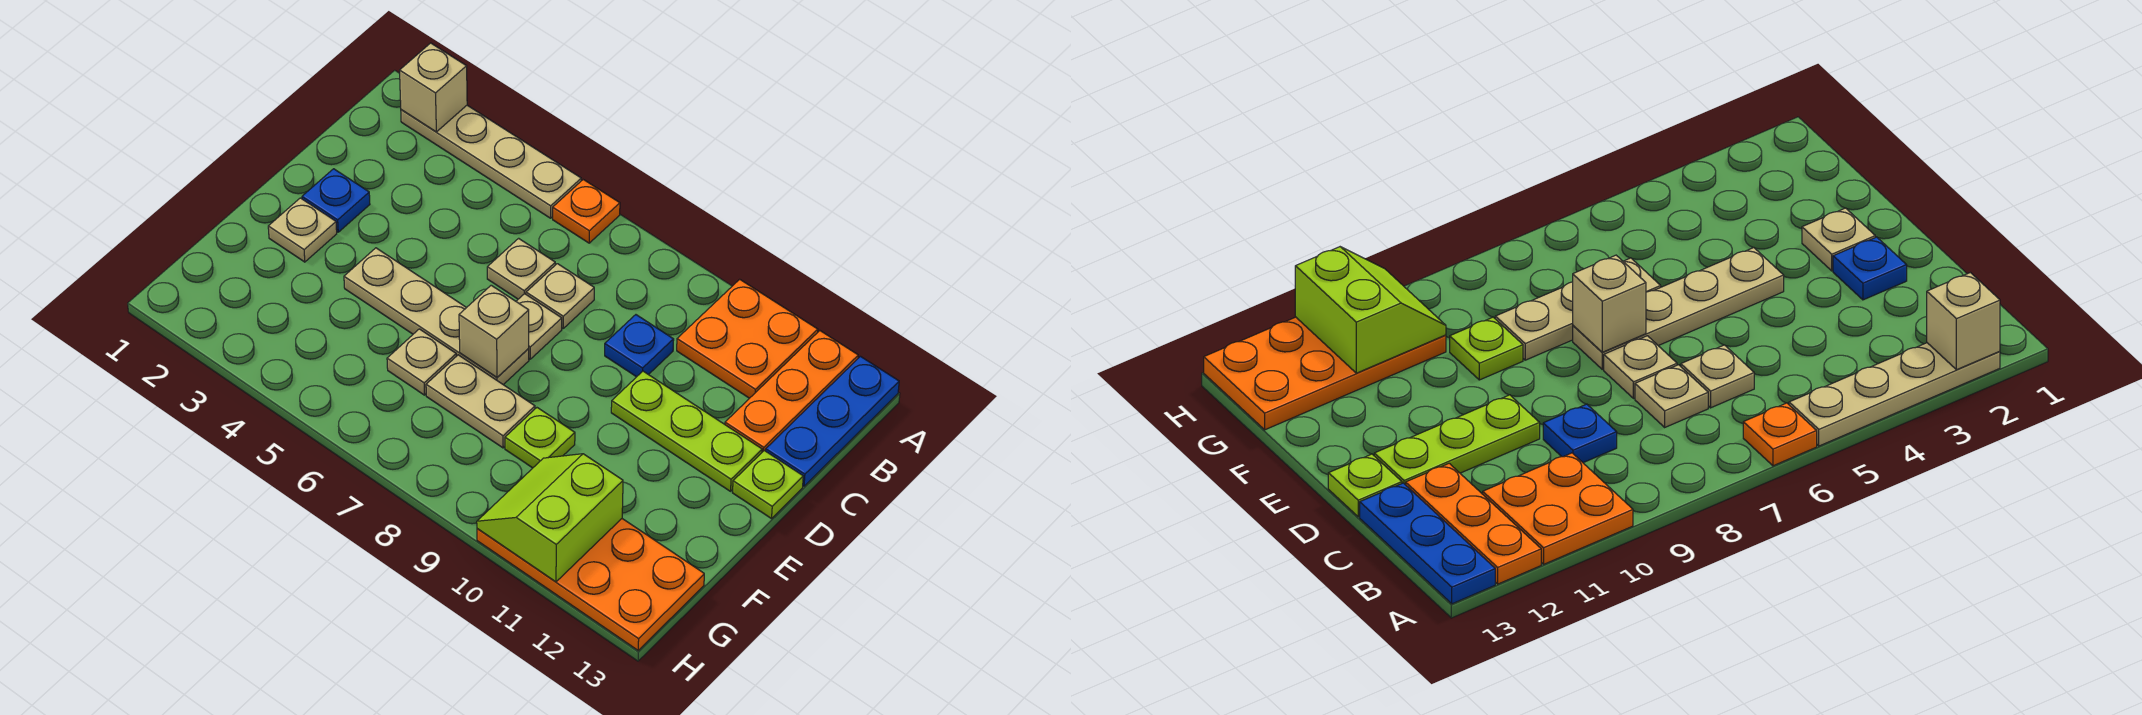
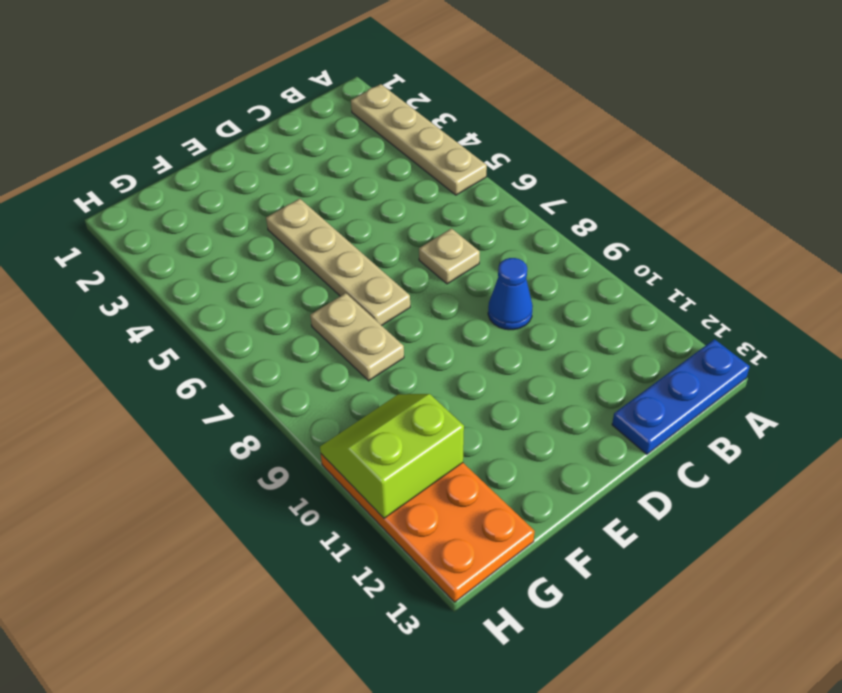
blue cone C9 level 1 -> blue plate C9 level 1
none -> orange plate A6 level 1
none -> orange plate A10:B11 level 1
none -> orange plate A12:C12 level 1

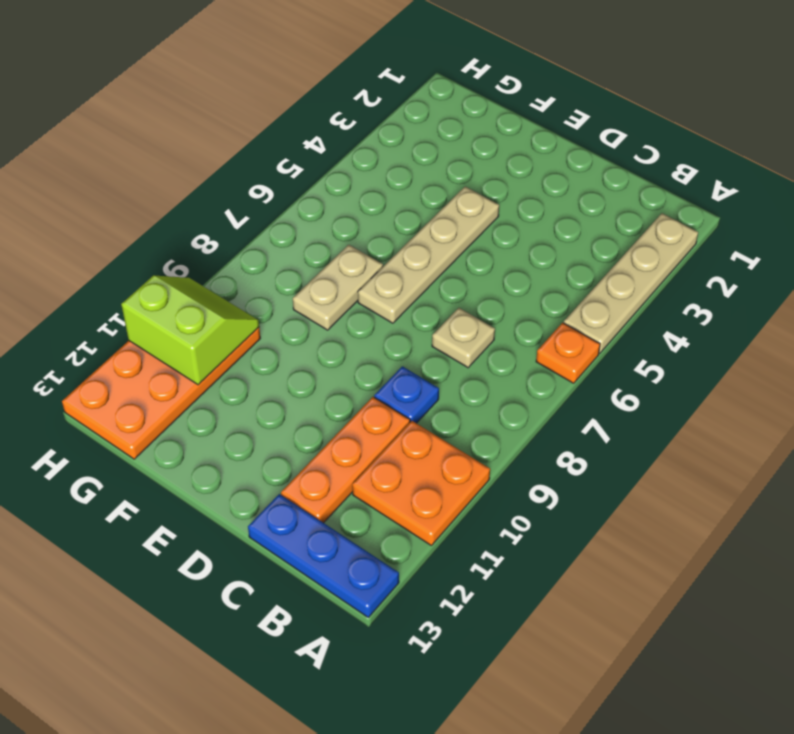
orange plate C10:C12 level 1 -> orange plate A12:C12 level 1
none -> tan plate C6 level 1
none -> blue plate D2 level 1
none -> tan plate D7 level 1

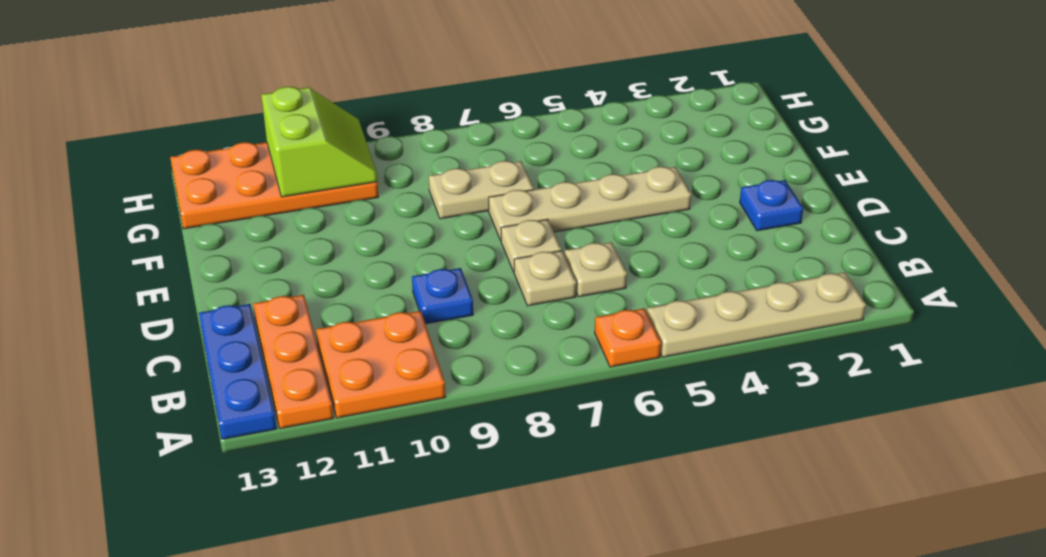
none -> lime plate D10:D12 level 1
none -> lime plate D13 level 1
none -> tan plate E2 level 1

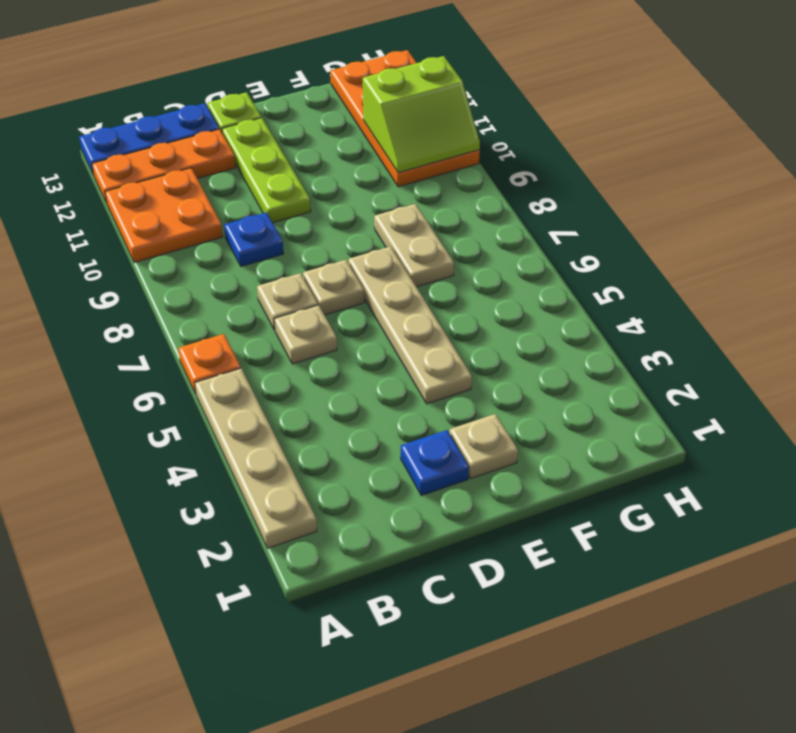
none -> tan plate F6 level 1
none -> lime plate F9 level 1
none -> tan brick A2 level 2

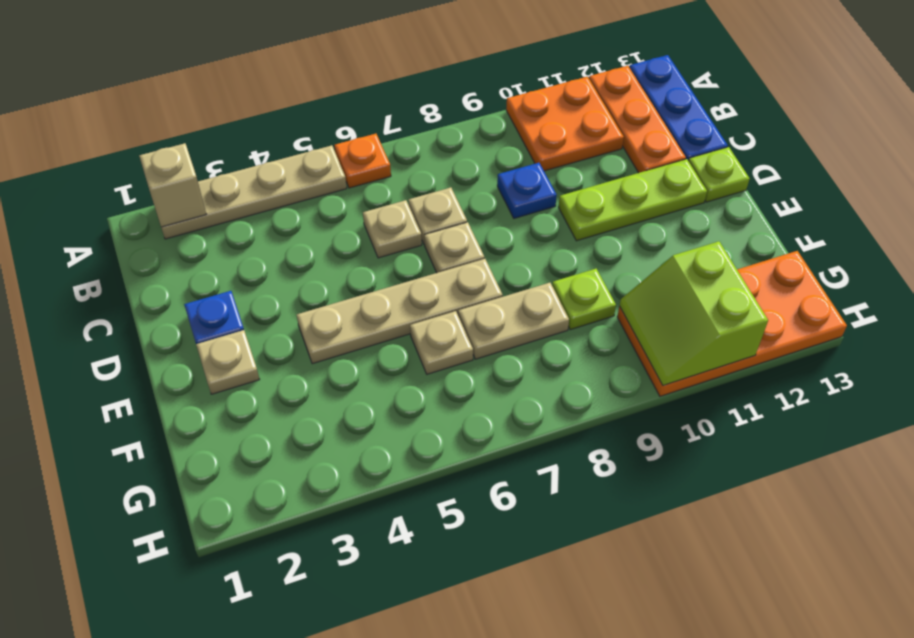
none -> tan brick E7 level 2

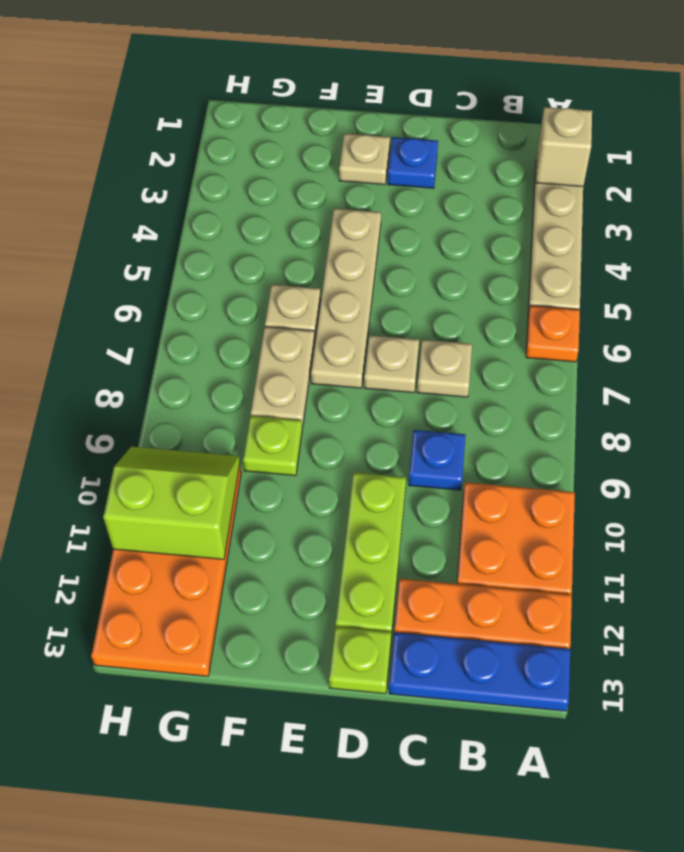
none -> tan plate C6 level 1
none -> tan brick E7 level 2

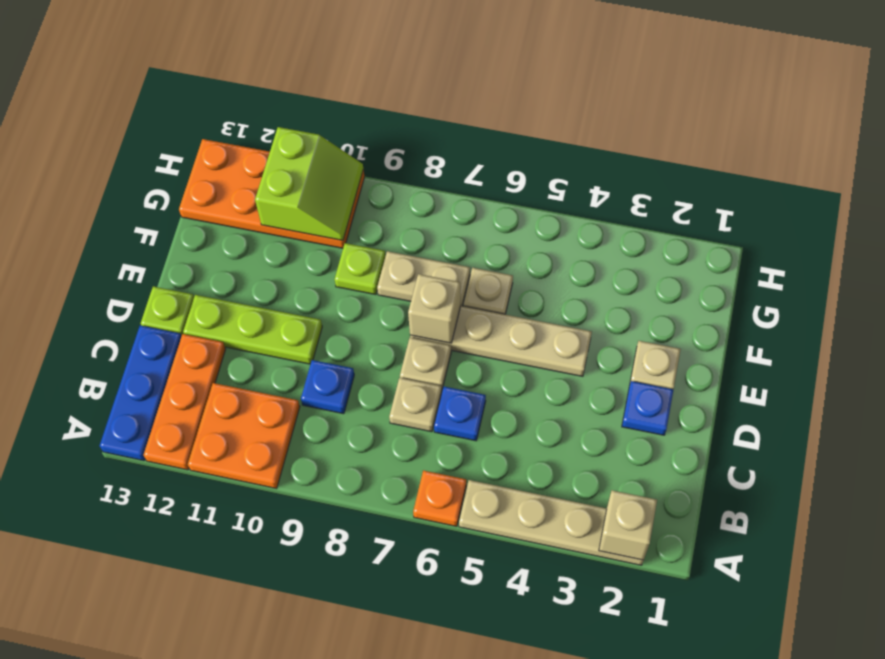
blue plate C6 level 1 -> tan plate C6 level 1

